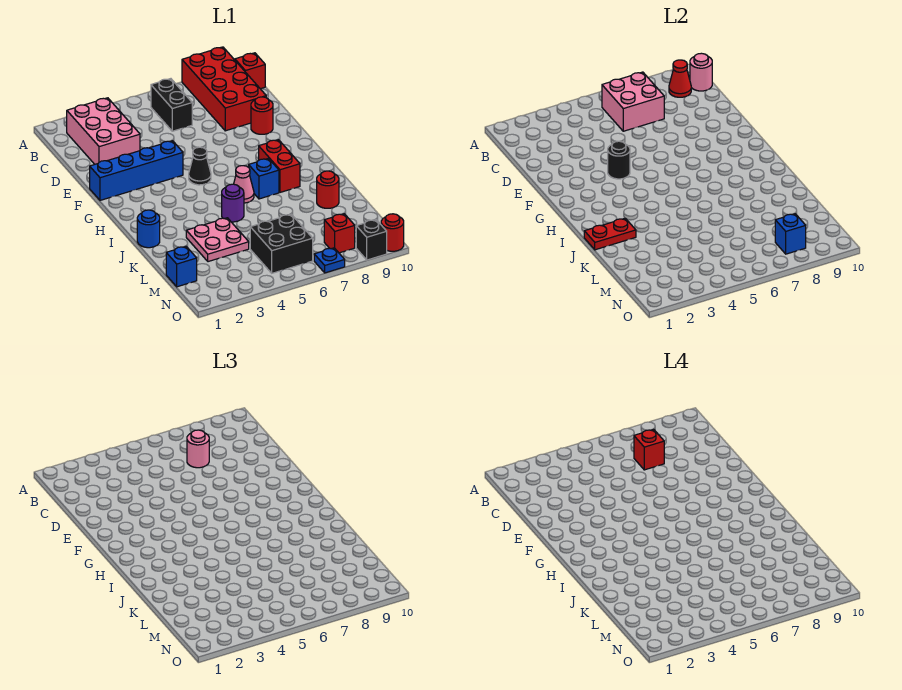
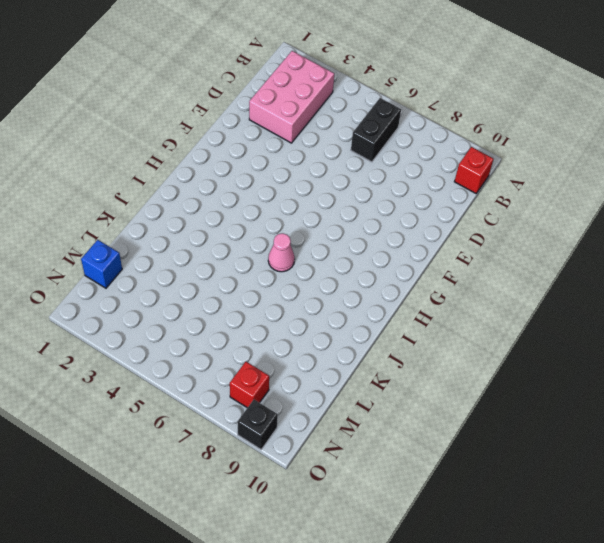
none -> red brick A8:D9 level 1
none -> red round brick E9 level 1
none -> blue brick F1:F4 level 1

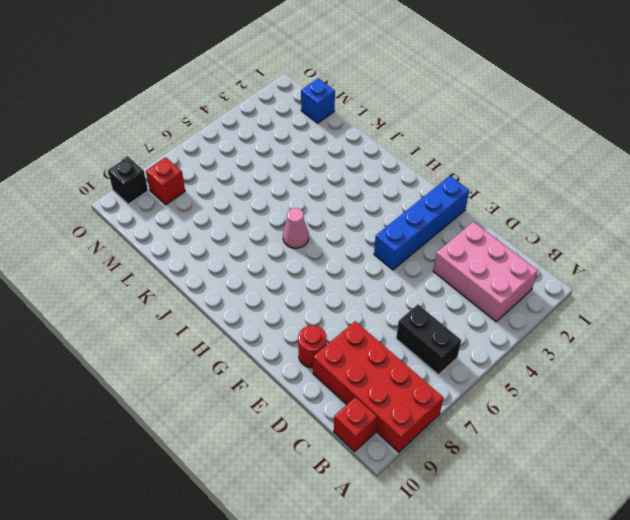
none -> black cone G5 level 1
none -> red brick H8:I8 level 1
none -> blue brick I7 level 1

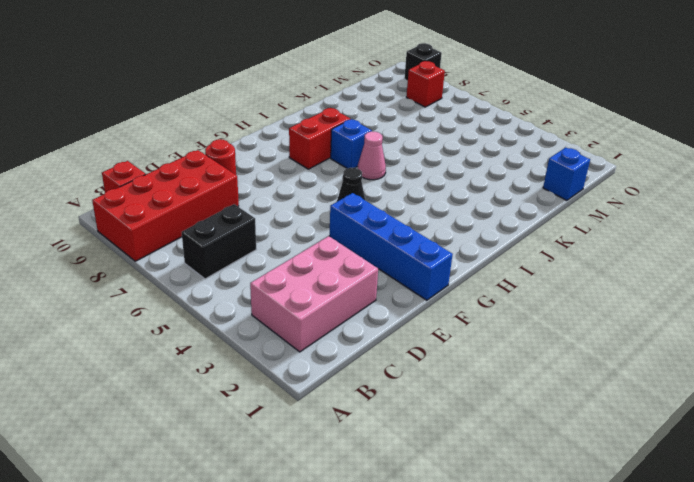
none -> blue round brick J1 level 1
none -> purple round brick J5 level 1
none -> pink plate K3:L4 level 1

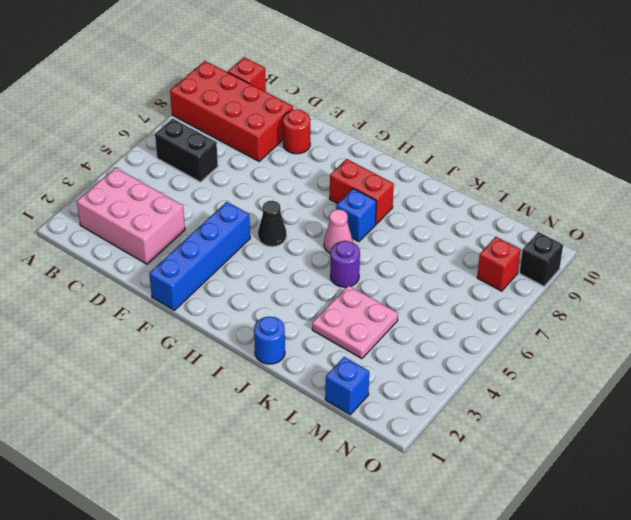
none -> red round brick K9 level 1
none -> black brick M5:N6 level 1
none -> blue plate O7 level 1

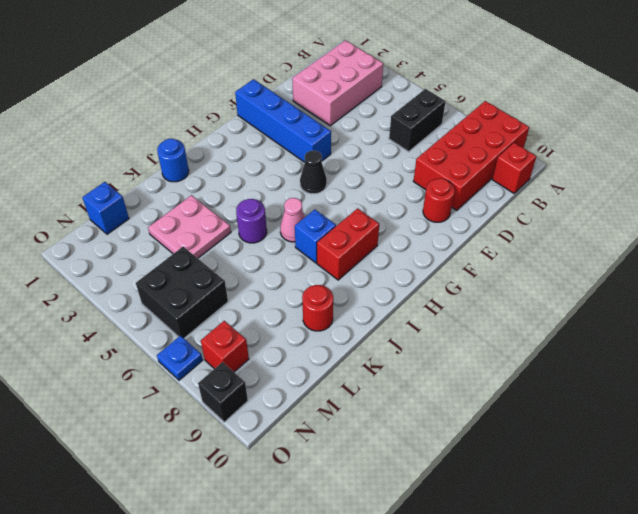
none -> red round brick O10 level 1
none -> pink brick B6:C7 level 2
none -> red cone B9 level 2

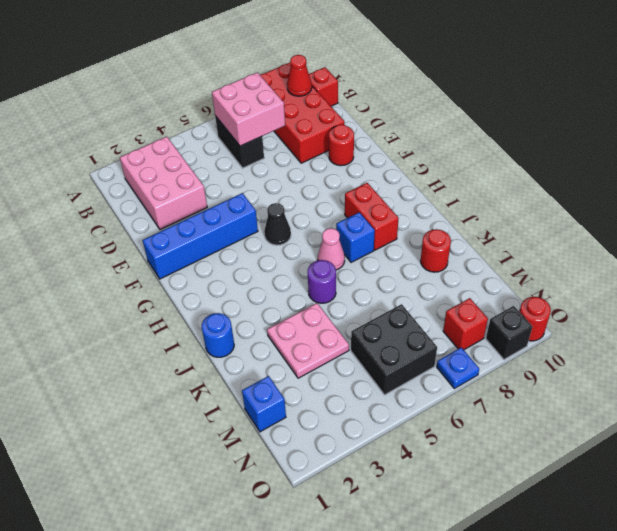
none -> pink round brick B10 level 2
none -> black round brick F4 level 2
none -> red plate J1:J2 level 2

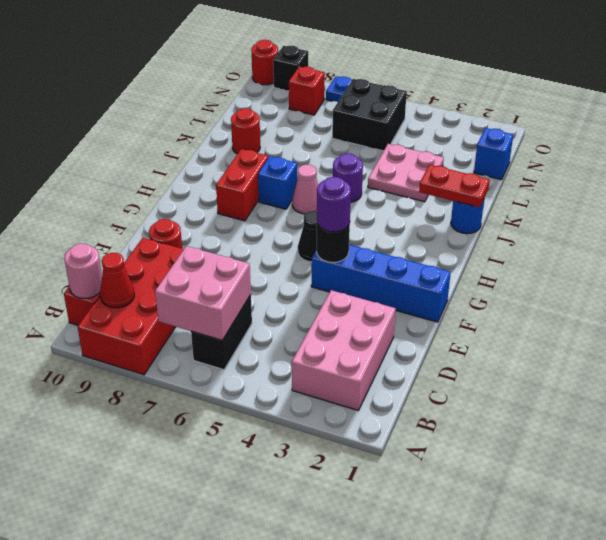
purple round brick F4 level 3 -> none
none -> blue brick N8 level 2
none -> pink round brick C7 level 3
none -> red brick C7 level 4

